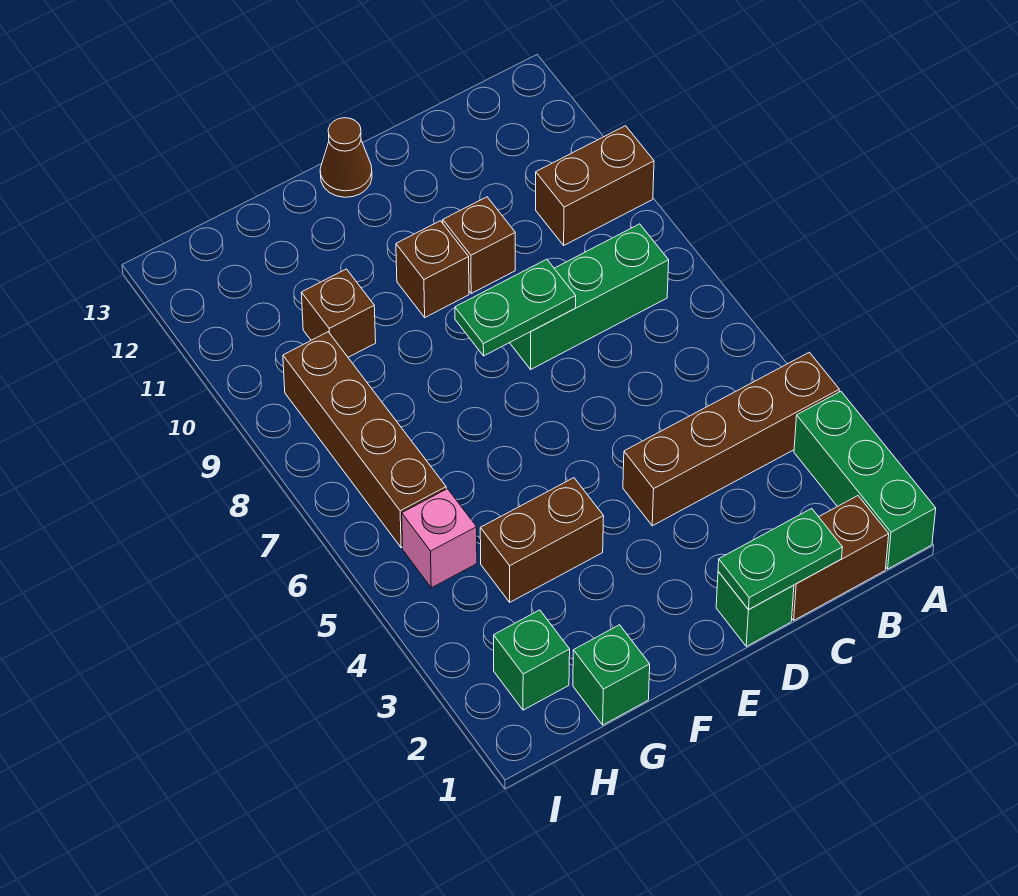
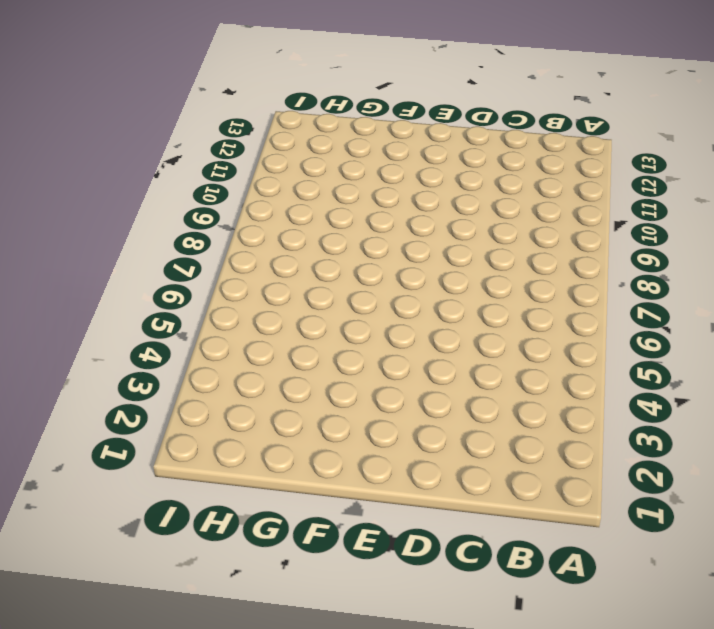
none -> green brick A1:A3 level 1
none -> brown brick A4:D4 level 1
none -> brown brick A10:B10 level 1

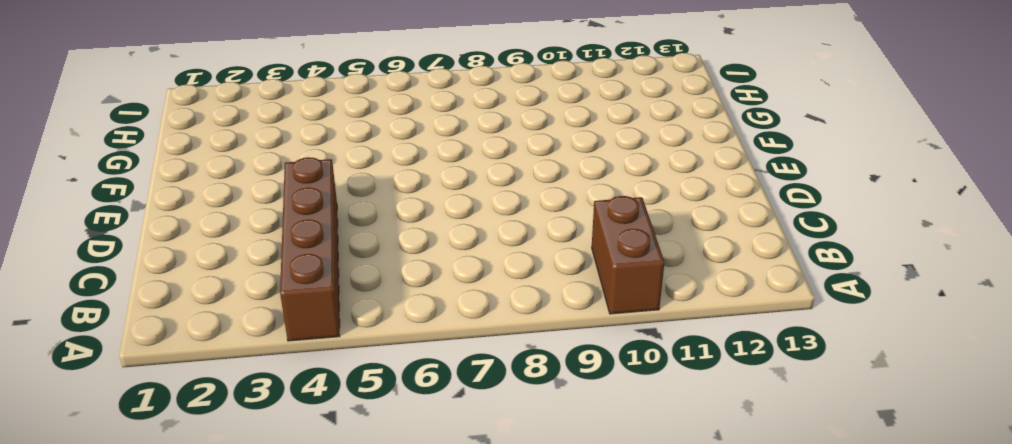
none -> green brick A1:A3 level 1
none -> brown brick B1:C1 level 1
none -> green brick B8:D8 level 1

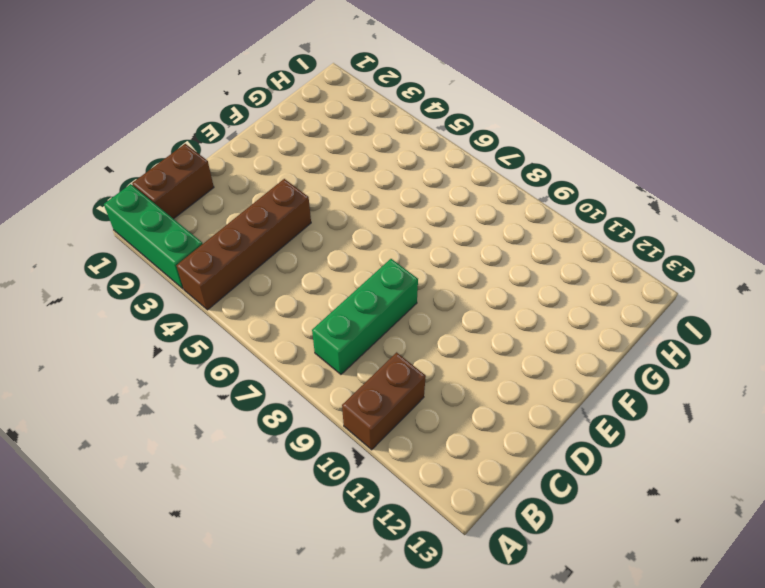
none -> green brick D1 level 1
none -> brown brick D10 level 1
none -> brown brick E10 level 1

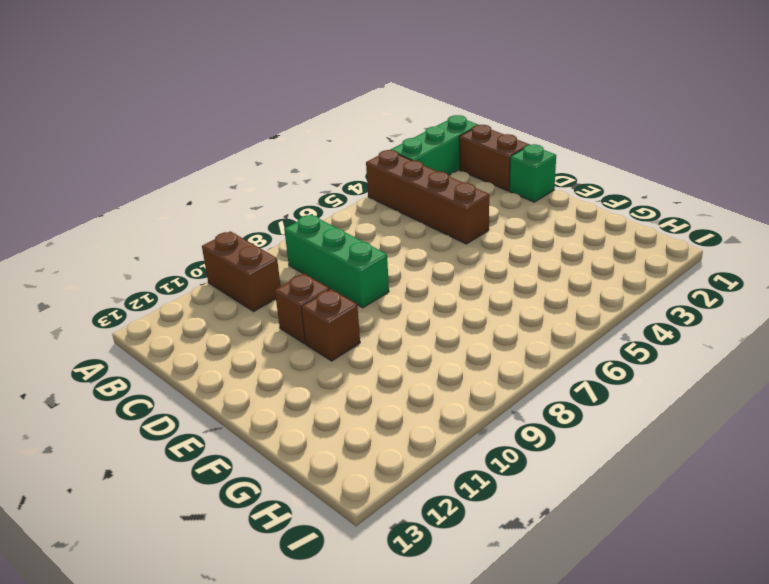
none -> brown cone E13 level 1
none -> brown brick F4:G4 level 1
none -> green brick G1 level 1

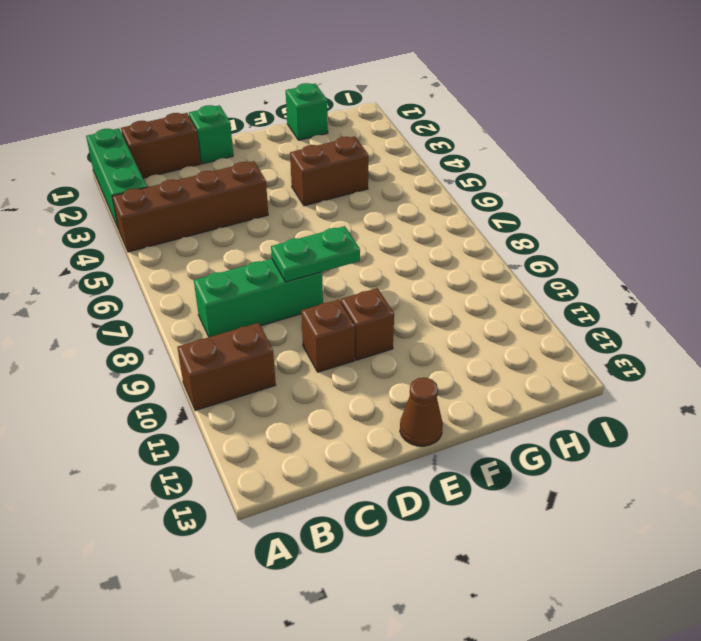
none -> brown brick G10 level 1
none -> green brick H2 level 1
none -> pink brick H5 level 1

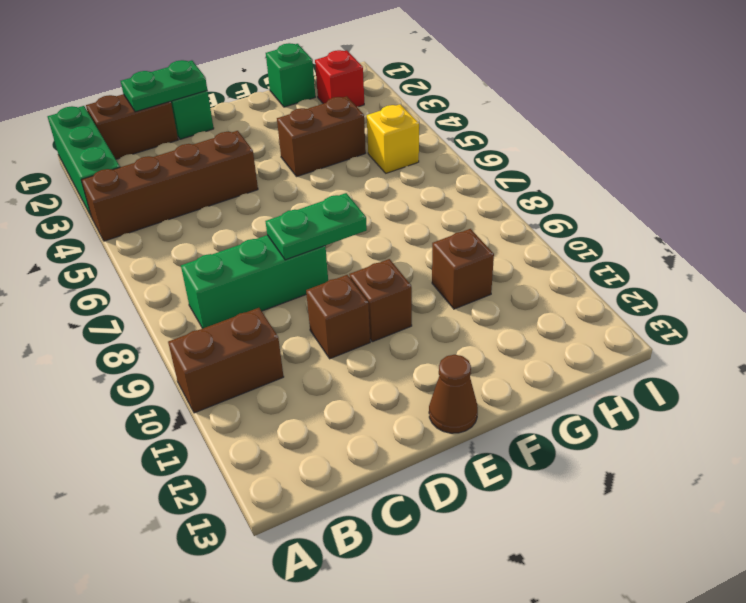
red brick H2 level 1 -> green brick H2 level 1
yellow brick H5 level 1 -> pink brick H5 level 1
none -> brown brick H6:H9 level 1

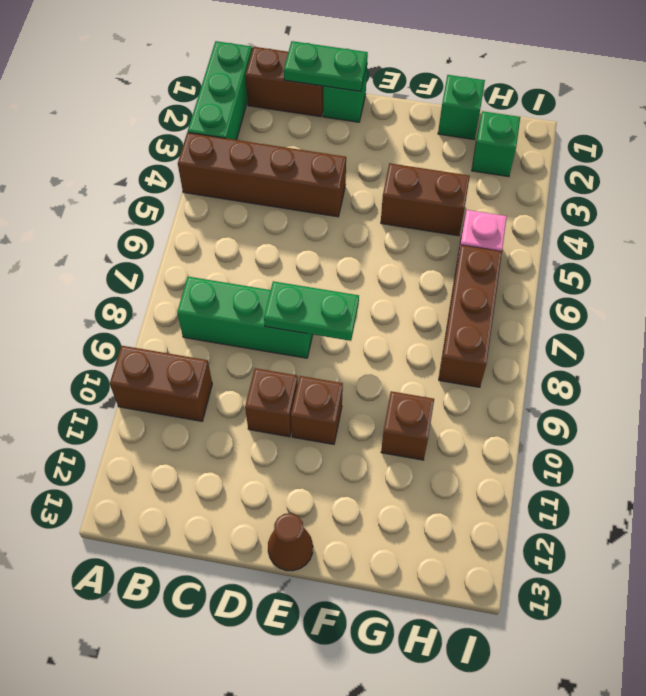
brown brick H6:H8 level 1 -> brown brick H6:H9 level 1

